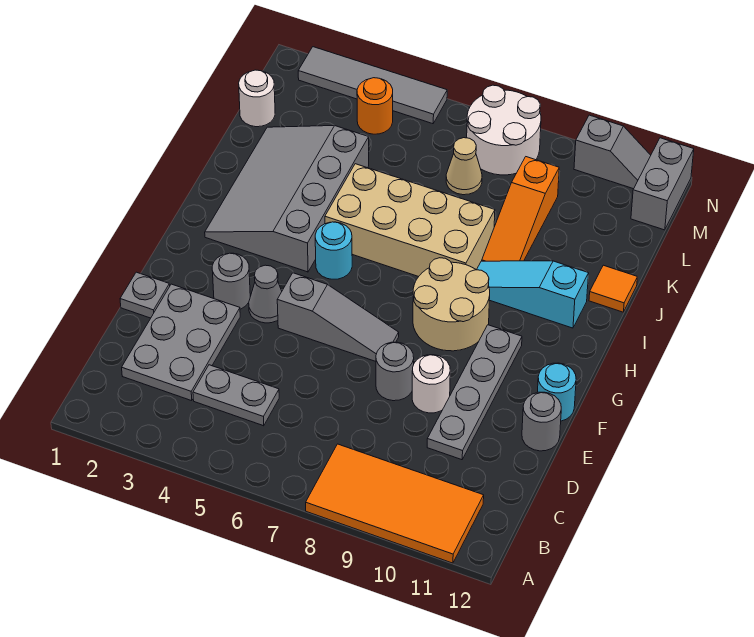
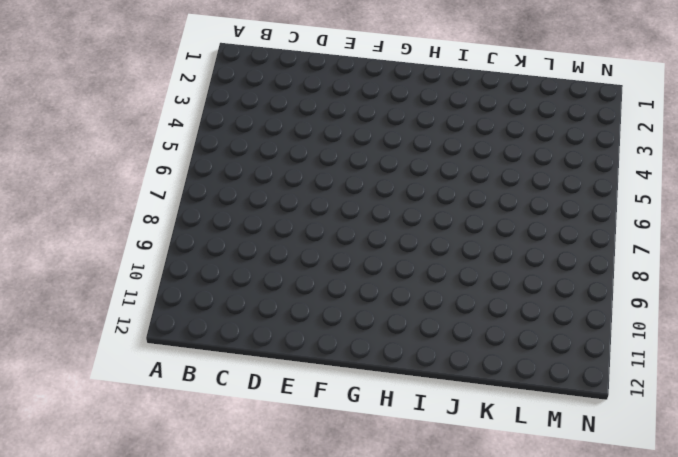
none -> orange tile A8:B11 level 1
none -> grey plate C2:E3 level 1
none -> grey plate C4:C5 level 1

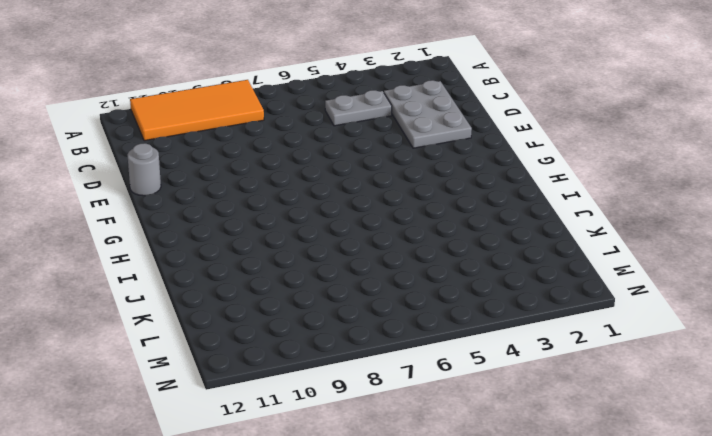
none -> grey plate D10:G10 level 1
none -> grey plate E1 level 1
none -> grey round brick E8 level 1

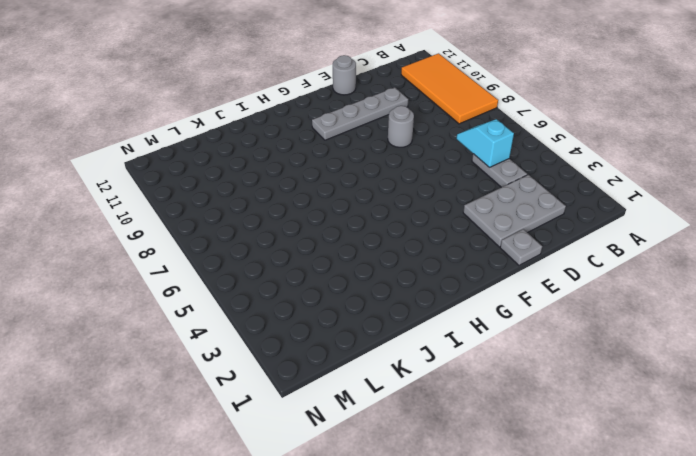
cyan slope C5:C6 level 2 top 5 -> none
none -> white round brick E9 level 1
none -> grey round brick F3 level 1
none -> grey cone F4 level 1

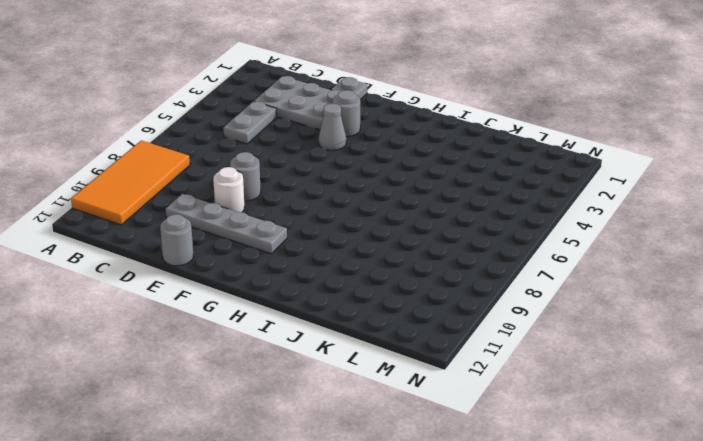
none -> grey slope F5:F7 level 1 top 5
none -> cyan round brick F12 level 1
none -> tan round brick G8:H9 level 1

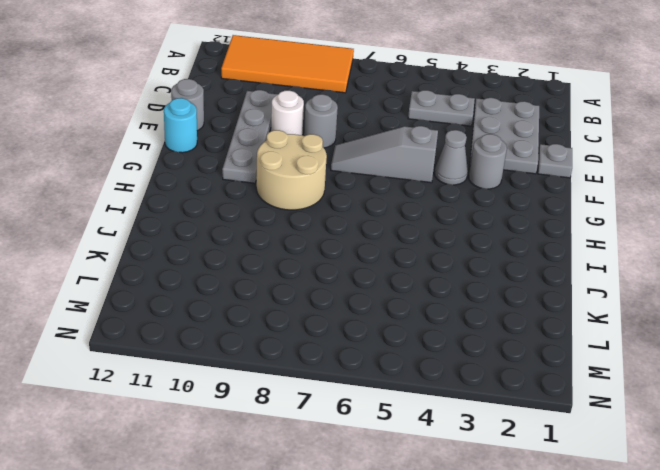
none -> grey slope H2:K4 level 1 top 4
none -> cyan round brick H5 level 1
none -> tan brick I5:J8 level 1

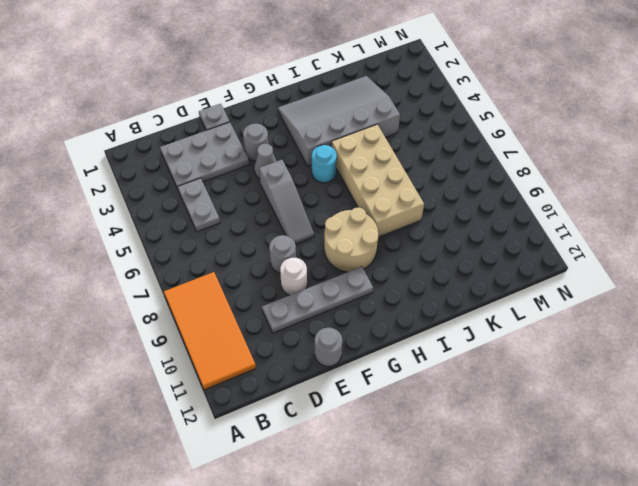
none -> cyan round brick F12 level 1
none -> cyan slope I9:I11 level 1 top 11
none -> orange slope J9:L9 level 1 top L

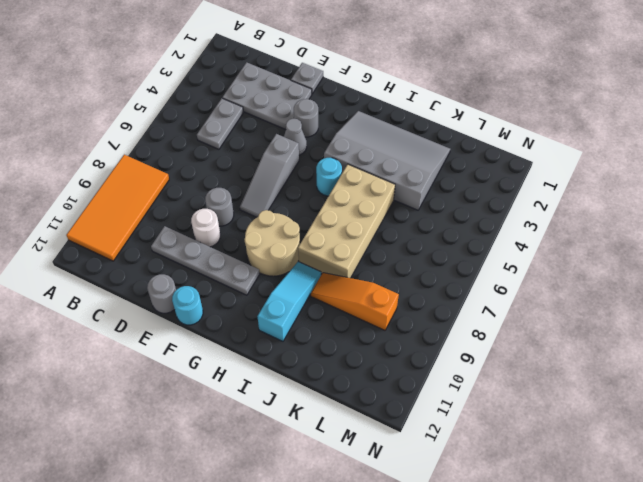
none -> orange tile J12 level 1
none -> white round brick L1 level 1
none -> tan cone L7 level 1

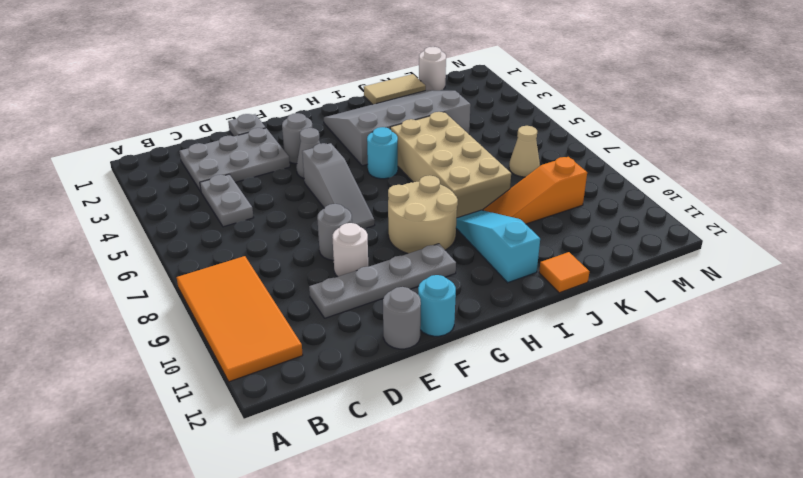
tan tile J1:K1 level 1 -> none
none -> orange round brick M4 level 1
none -> white round brick M7:N8 level 1
none -> grey brick M12:N12 level 1

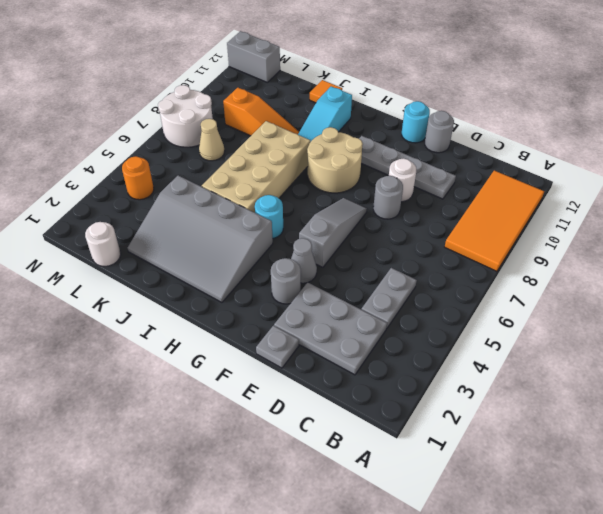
none -> grey tile N2:N5 level 1
none -> grey slope N10:N11 level 1 top 10

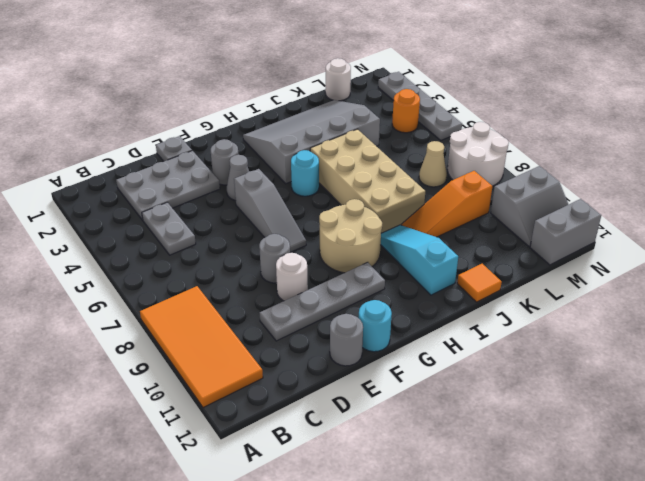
grey slope M10:N11 level 1 top 10 -> grey slope N10:N11 level 1 top 10
grey plate N2:N5 level 1 -> grey tile N2:N5 level 1

